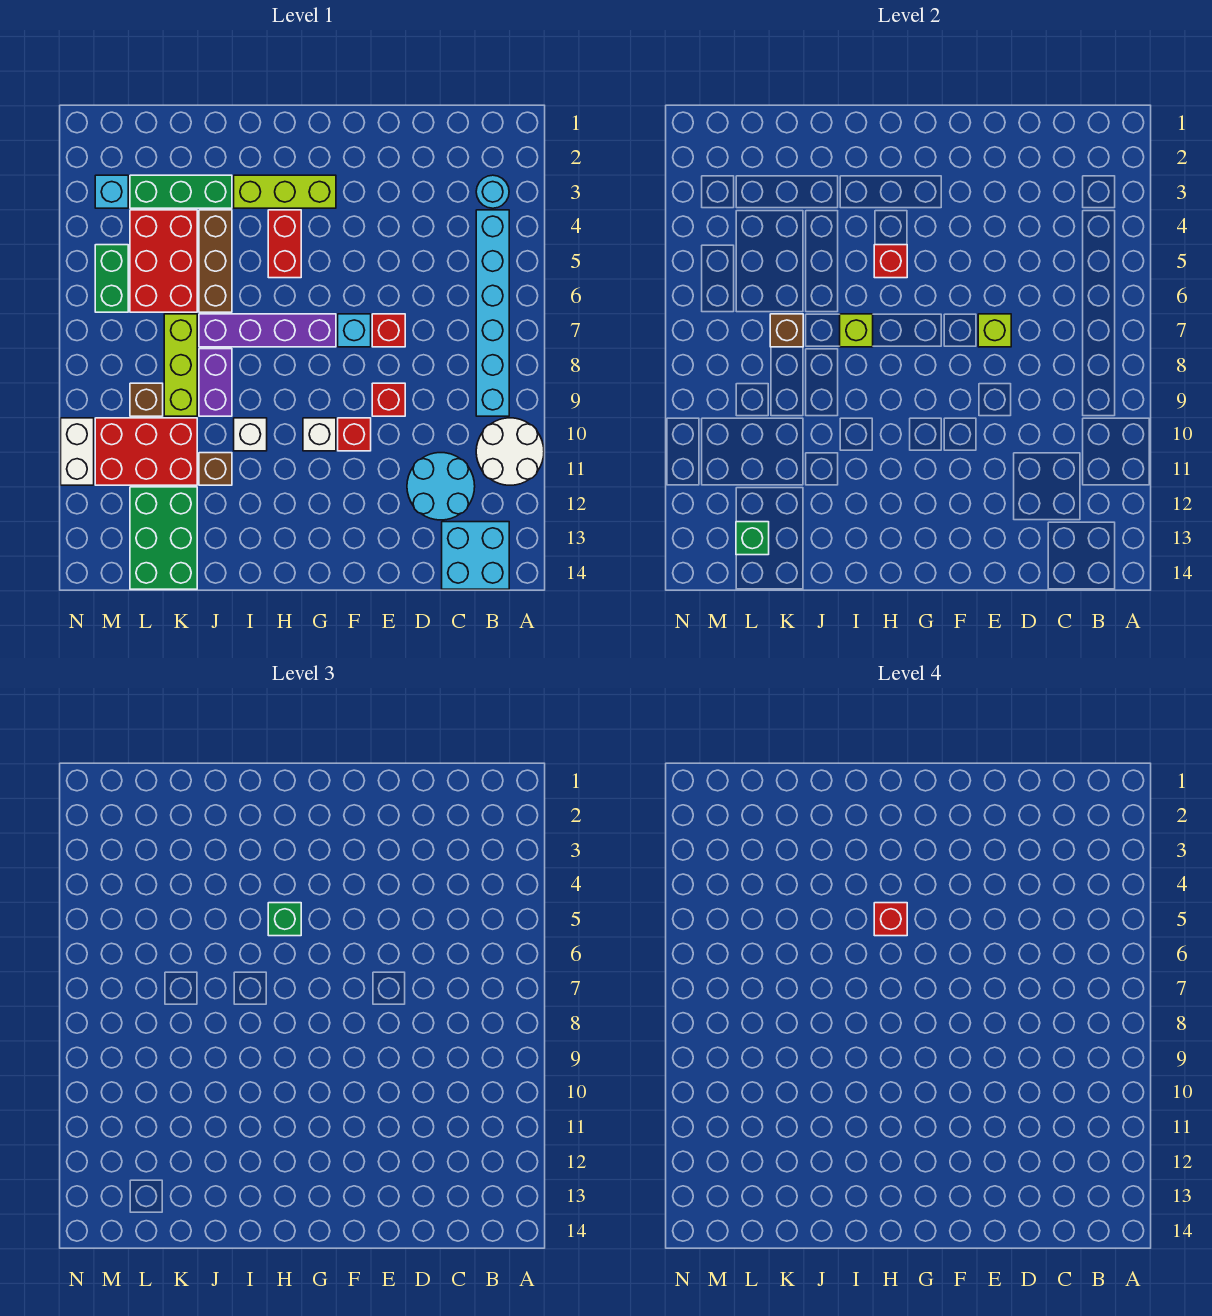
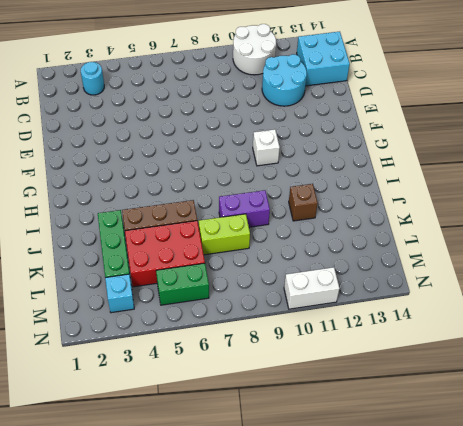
lime brick K7:K8 level 1 -> lime brick K7:K9 level 1
none -> cyan brick B4:B9 level 1
none -> red brick E7 level 1
none -> red brick E9 level 1
none -> cyan brick F7 level 1

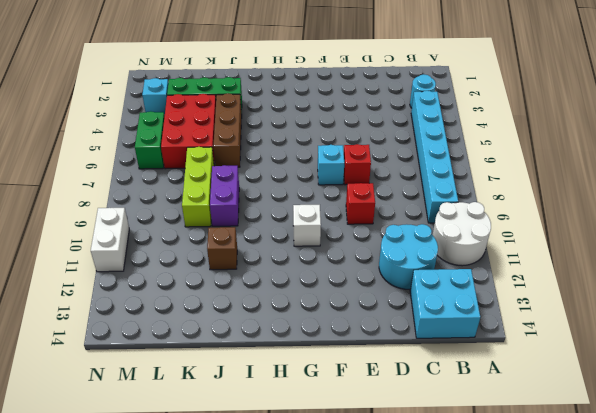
none -> red brick F10 level 1
none -> lime brick G3:I3 level 1
none -> purple brick G7:J7 level 1
none -> red brick H4:H5 level 1

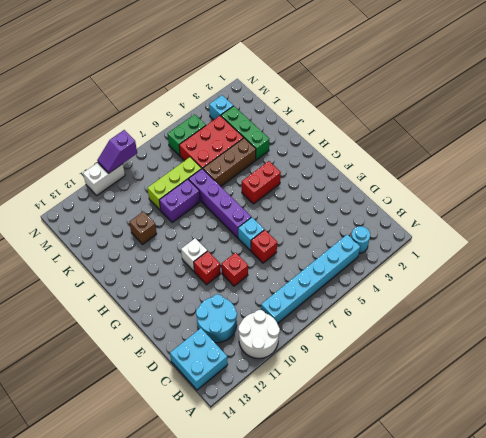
purple slope N9:N10 level 2 top 9 -> none
none -> lime brick G3:I3 level 1
none -> white brick I10 level 1
none -> red brick K10:M11 level 1
none -> green brick K12:L14 level 1

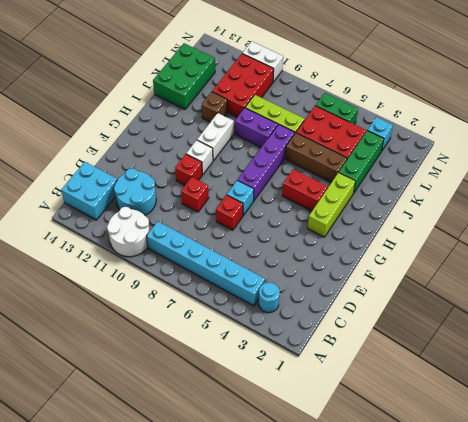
white brick H10:I10 level 1 -> white brick I10 level 1
green brick J13:L14 level 1 -> green brick K12:L14 level 1
none -> brown brick L9 level 1
none -> lime brick E7 level 2
none -> red brick H5 level 2
none -> lime brick I7 level 2

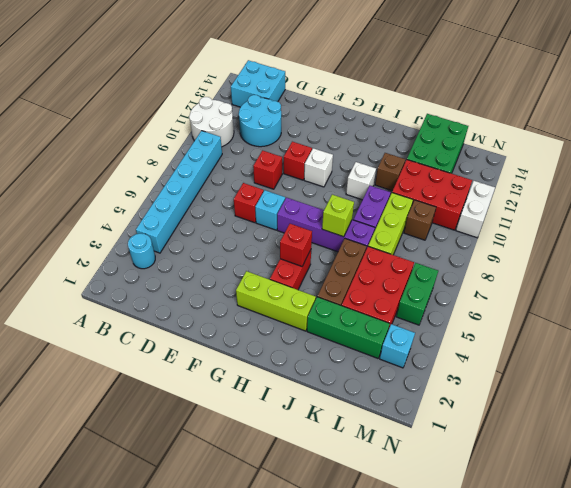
none -> lime brick E7 level 2
none -> brown brick K7 level 2
none -> green brick L13 level 2
none -> green brick H5 level 3

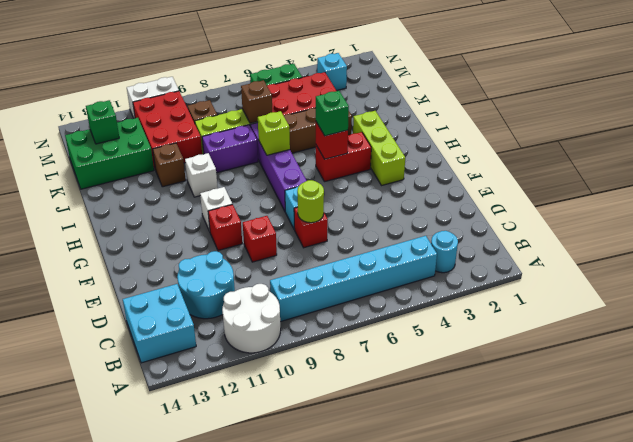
lime round brick E7 level 2 -> lime brick E7 level 2
none -> green brick J3:L3 level 1
none -> red brick H5 level 4

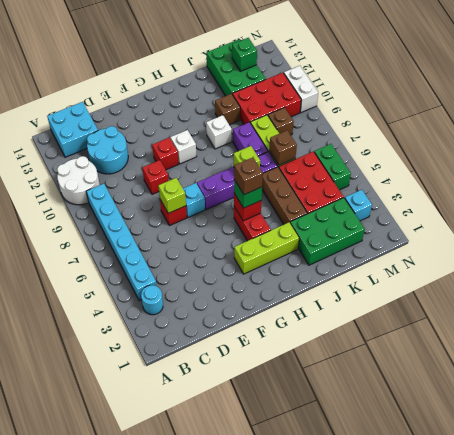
brown brick H5 level 4 -> red brick H5 level 4
green brick J2:L3 level 1 -> green brick J3:L3 level 1

